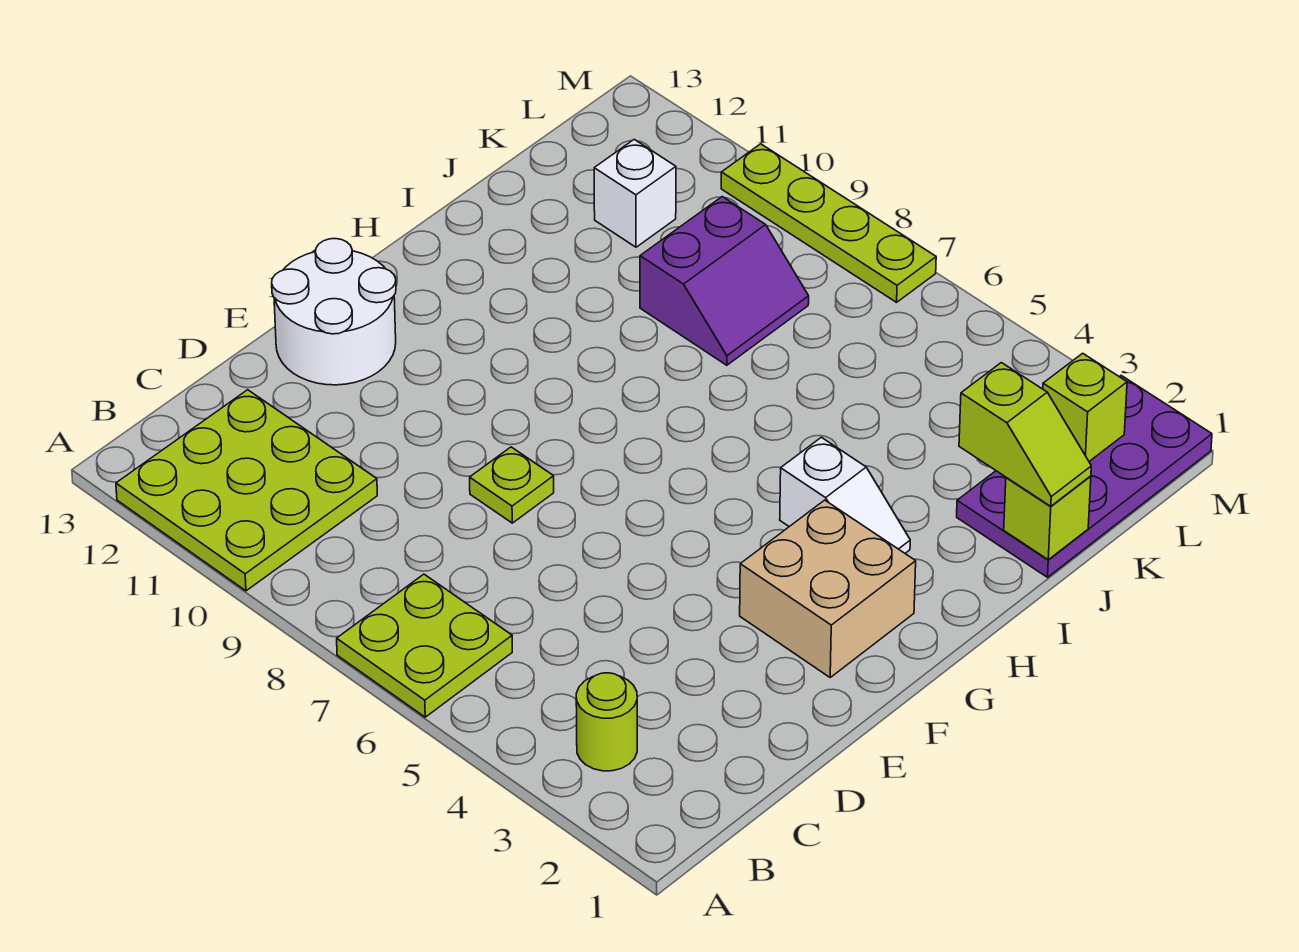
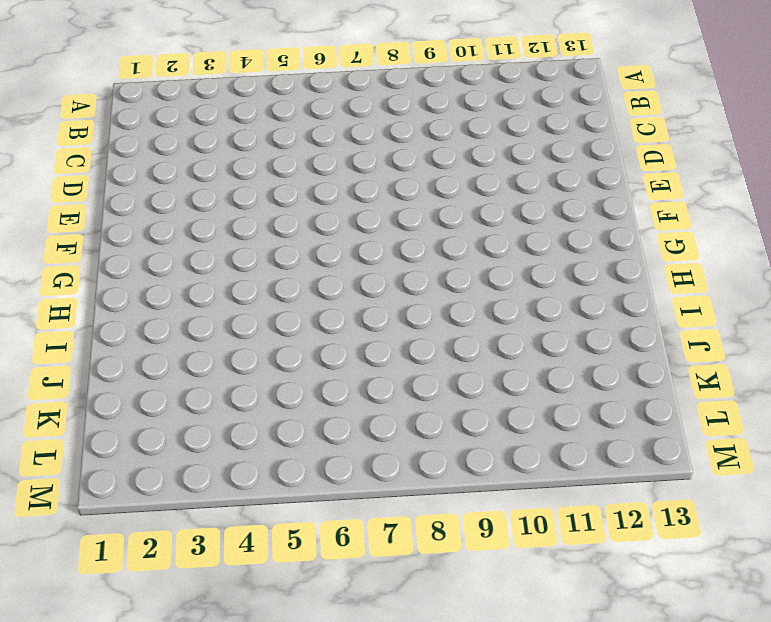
none -> lime plate A6:B7 level 1
none -> lime plate A10:C12 level 1
none -> lime round brick B3 level 1

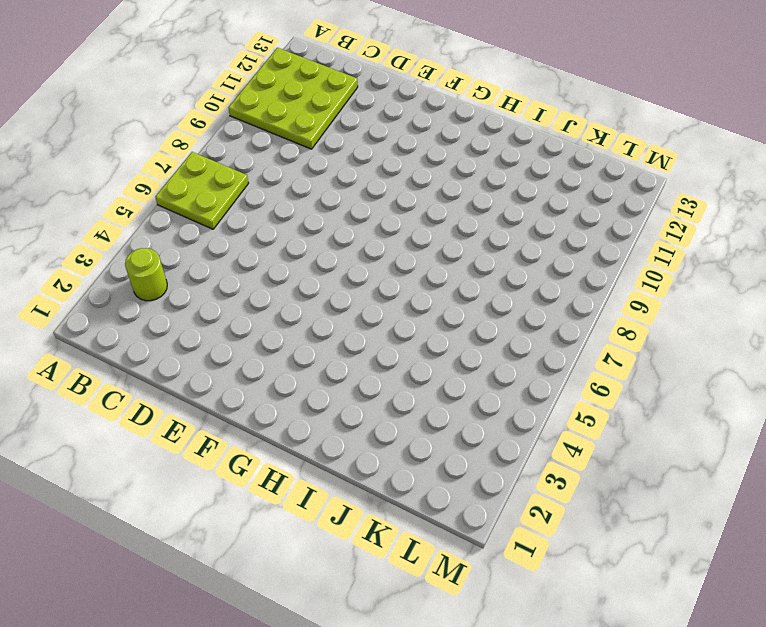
none -> lime plate E8 level 1
none -> white round brick E12:F13 level 1
none -> tan brick F2:G3 level 1

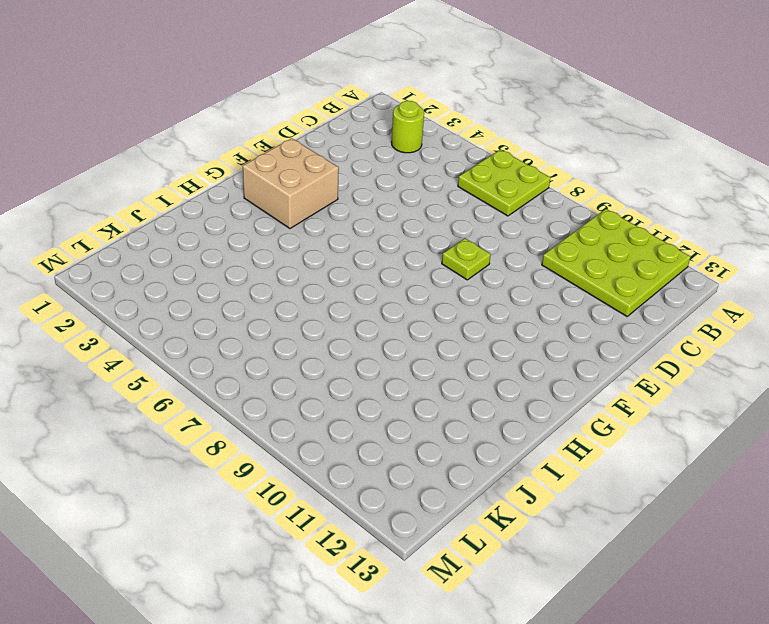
none -> white round brick E12:F13 level 1
none -> white slope H3:H4 level 1 top 4
none -> purple plate J1:M2 level 1

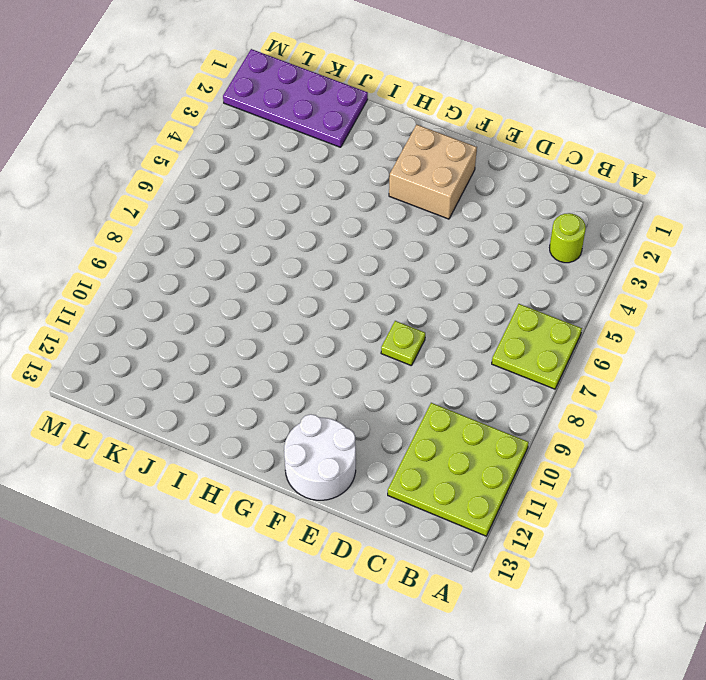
none -> white slope H3:H4 level 1 top 4
none -> purple slope J8:K9 level 1 top 9
none -> white brick K11 level 1

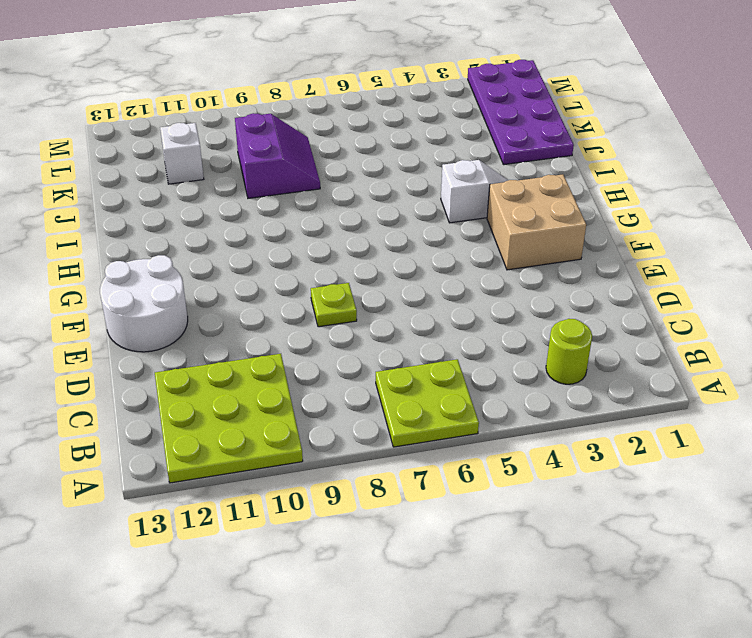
none -> lime plate M7:M10 level 1
none -> lime brick J1 level 2
none -> lime brick L2 level 2

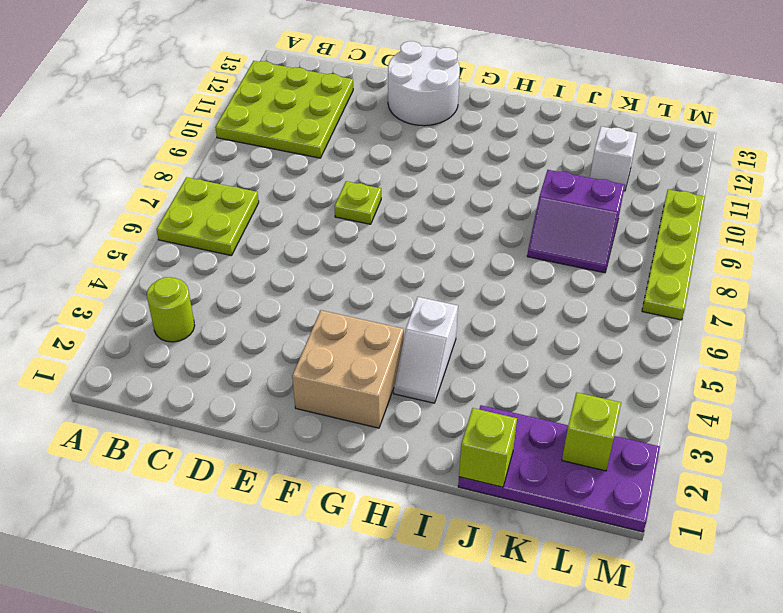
none -> lime slope J1:J2 level 3 top 2

